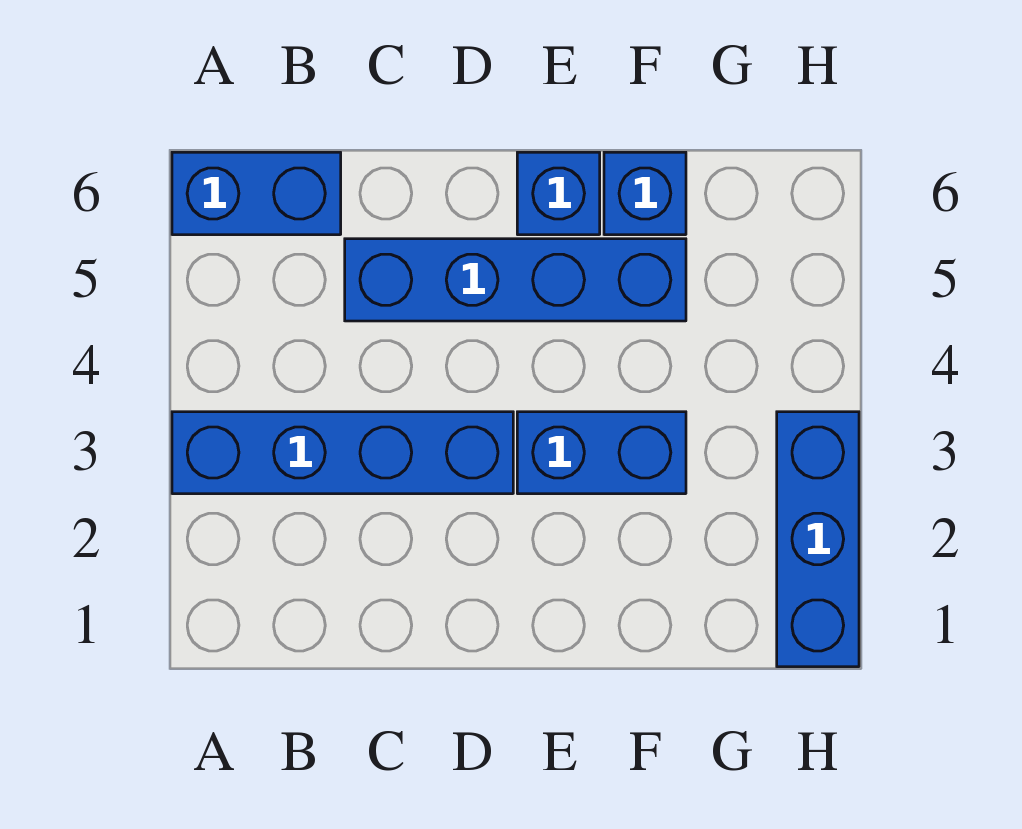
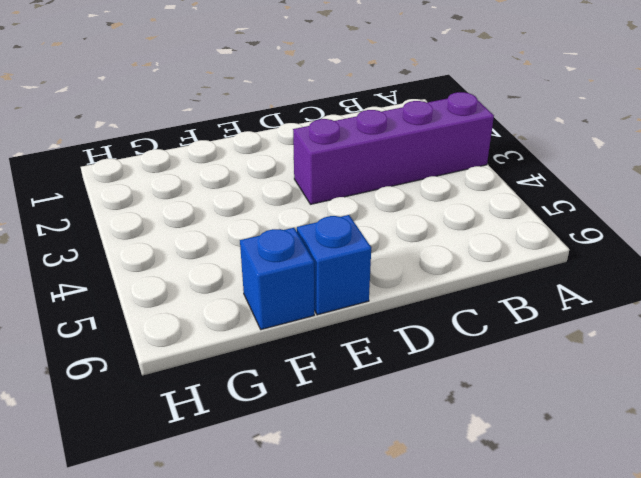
purple brick A3:D3 level 1 -> blue brick A3:D3 level 1
none -> blue brick A6:B6 level 1
none -> blue brick C5:F5 level 1

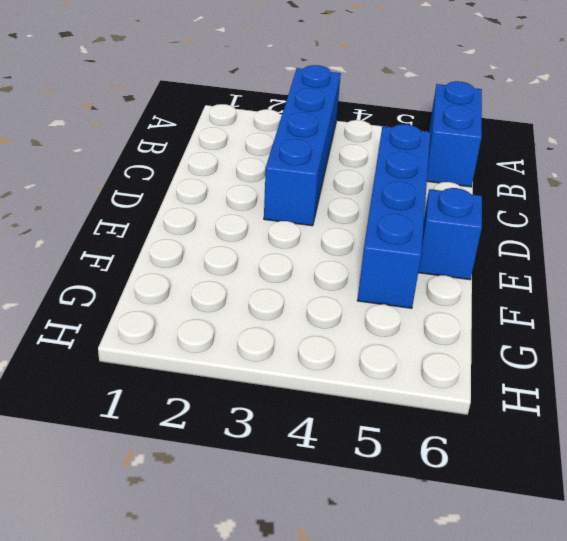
none -> blue brick E3:F3 level 1
none -> blue brick F6 level 1

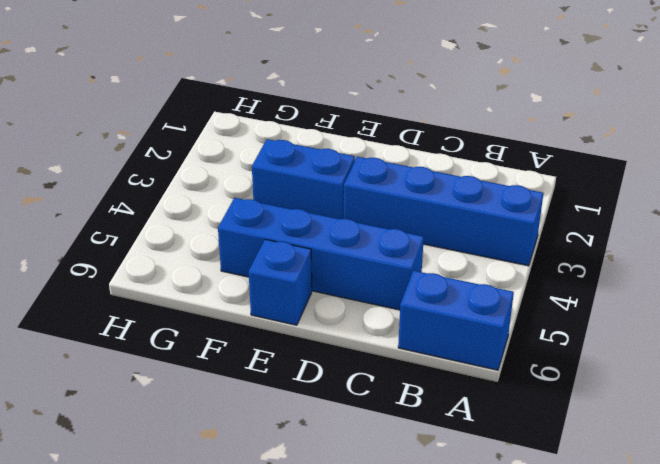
none -> blue brick F6 level 1
none -> blue brick H1:H3 level 1

